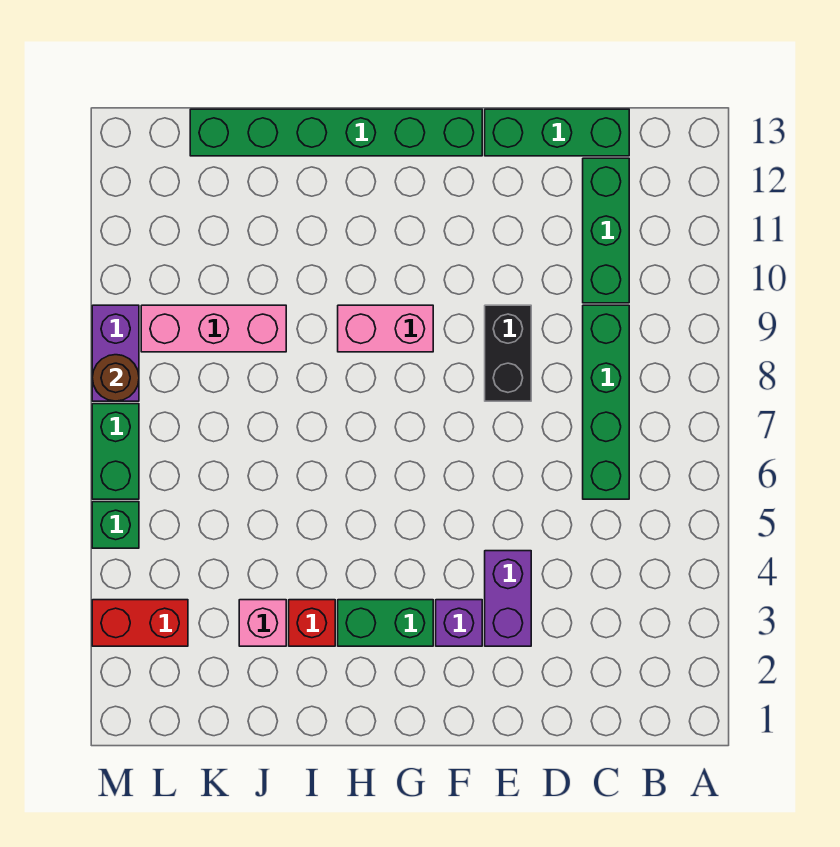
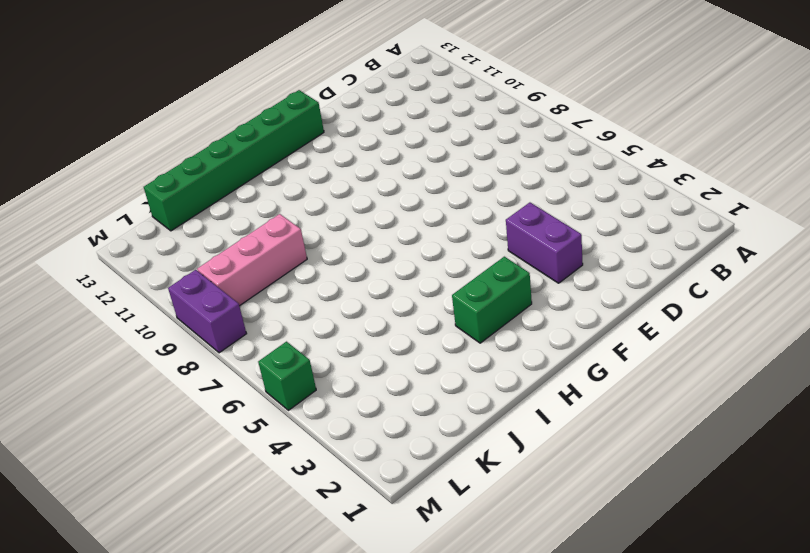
none -> green brick C6:C9 level 1
none -> green brick C10:C12 level 1
none -> green brick C13:E13 level 1

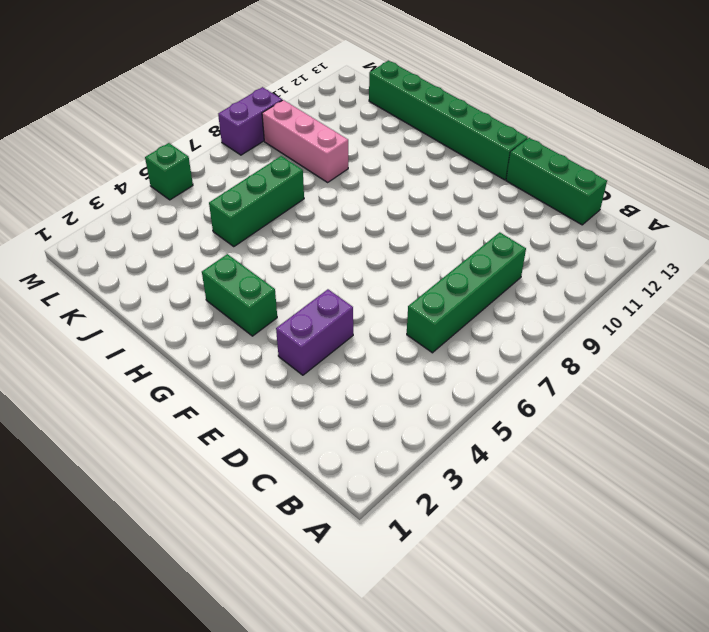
green brick J5:J7 level 1 -> green brick C10:C12 level 1
none -> black brick E8:E9 level 1
none -> purple brick F3 level 1
none -> pink brick G9:H9 level 1

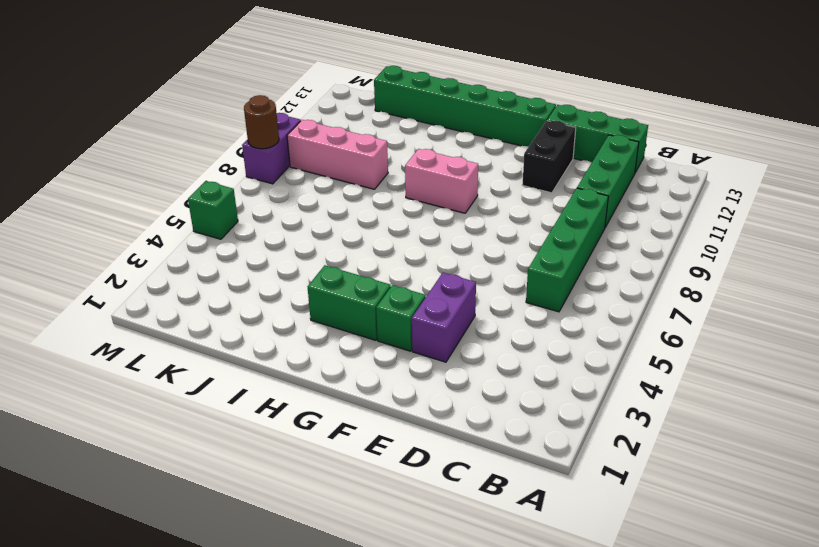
black brick E11:E12 level 1 -> black brick E8:E9 level 1
green brick F3 level 1 -> purple brick F3 level 1
none -> red brick I3 level 1
none -> pink brick J3 level 1
none -> red brick L3:M3 level 1

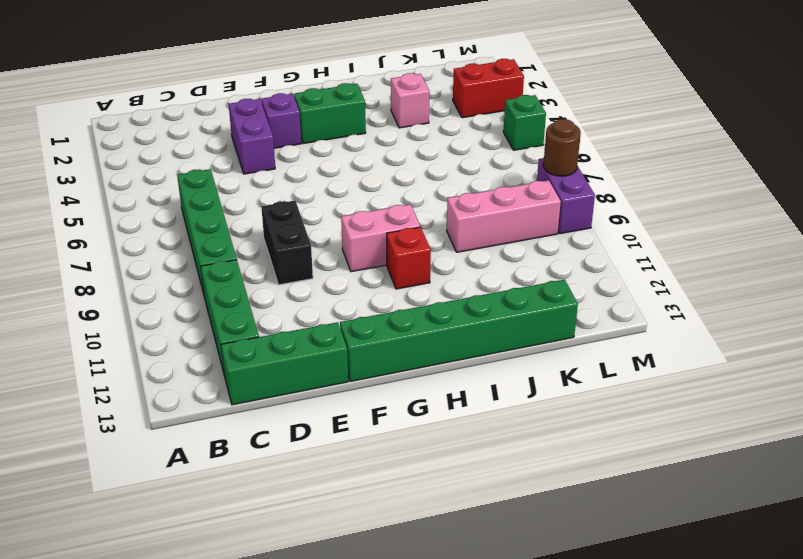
red brick H10 level 1 -> red brick I3 level 1
none -> green brick M6:M7 level 1

